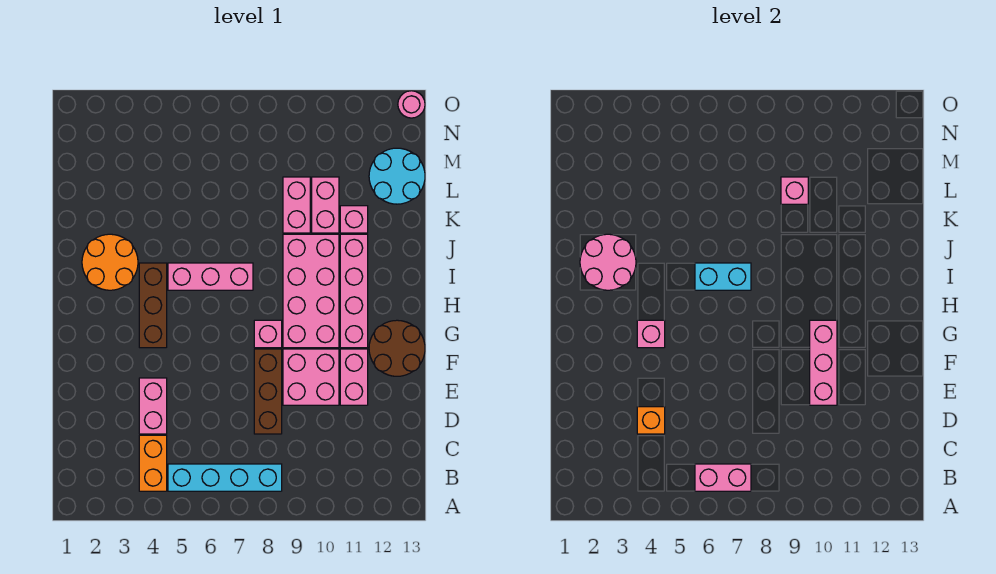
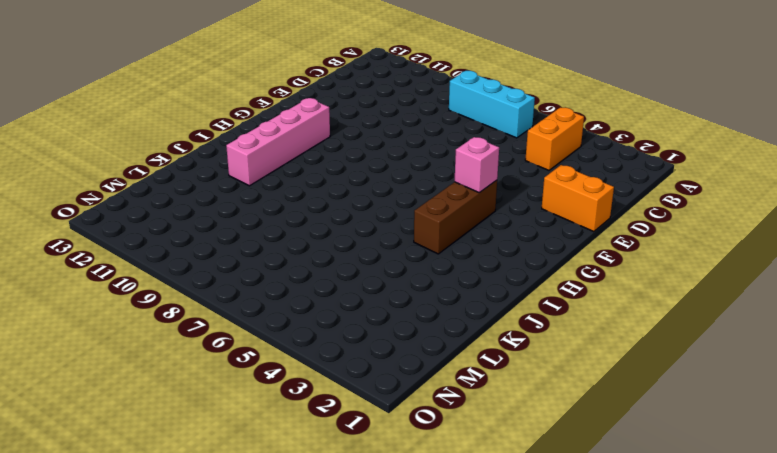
cyan brick B6:B8 level 1 -> cyan brick B5:B8 level 1
orange brick E1:E2 level 1 -> none
none -> pink brick D4:E4 level 1
none -> brown brick D8:F8 level 1
none -> pink brick E9:F10 level 1

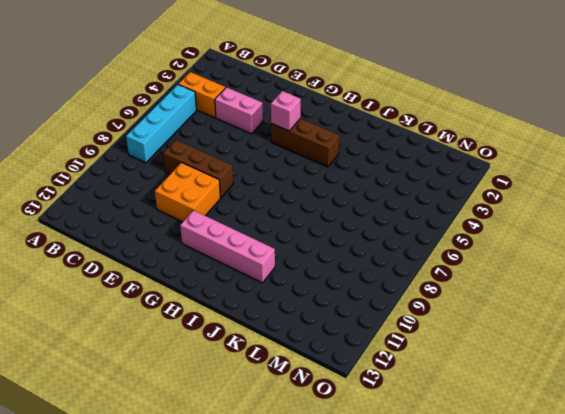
orange brick E9:F10 level 1 -> pink brick E9:F10 level 1
none -> pink brick E11:F11 level 1
none -> brown round brick F12:G13 level 1
none -> pink brick G8 level 1

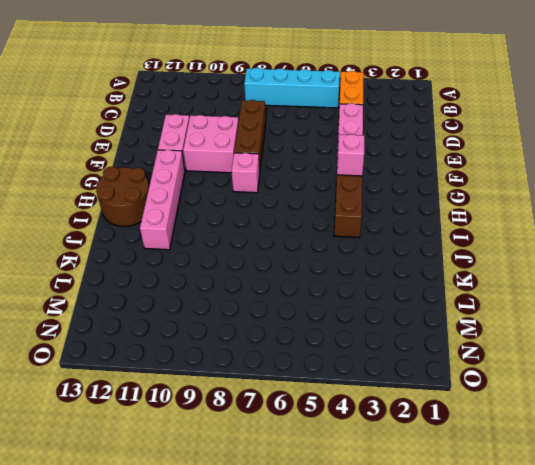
brown round brick H12:I13 level 1 -> brown round brick F12:G13 level 1
none -> pink brick G9:J10 level 1
none -> orange round brick I2:J3 level 1
none -> pink brick I5:I7 level 1

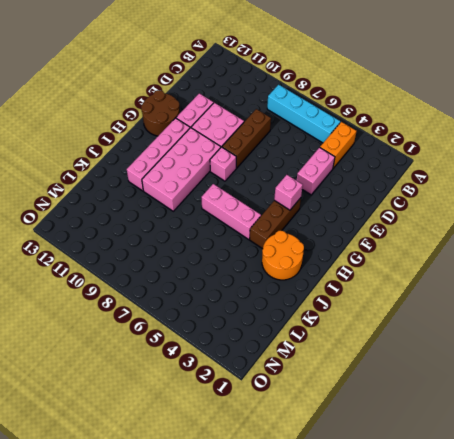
none -> pink brick K9:L9 level 1
none -> pink brick K10:L10 level 1
none -> pink brick K11 level 1

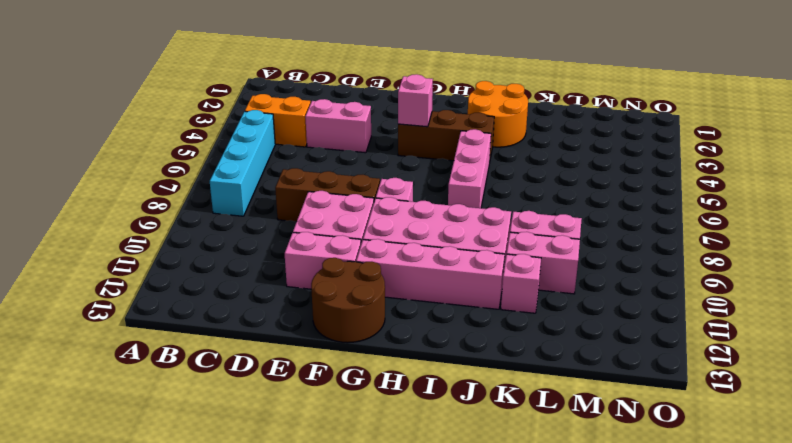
none -> cyan round brick L12:M13 level 1
none -> pink round brick O13 level 1
none -> pink brick B6:B7 level 2

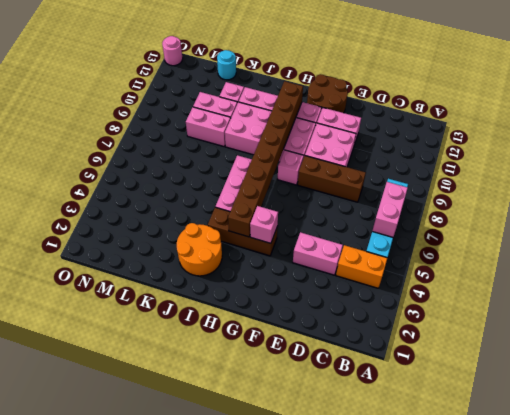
brown brick H4:H11 level 2 -> none
cyan round brick L13 level 1 -> cyan round brick L12:M13 level 1
none -> orange brick D4 level 2
none -> pink brick E10:G10 level 2
none -> pink round brick I2:J3 level 2

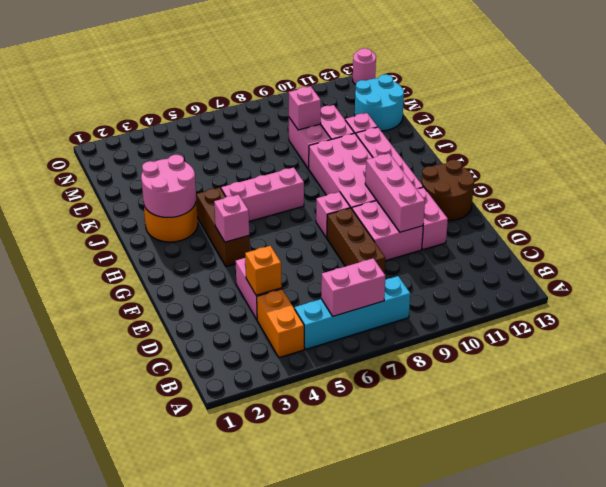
none -> cyan brick I6:I7 level 2

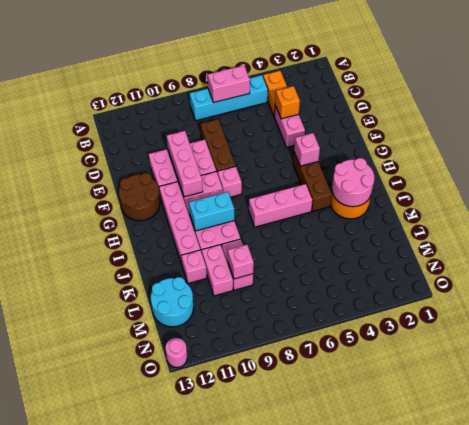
cyan brick I9:I10 level 2 -> cyan brick I6:I7 level 2

